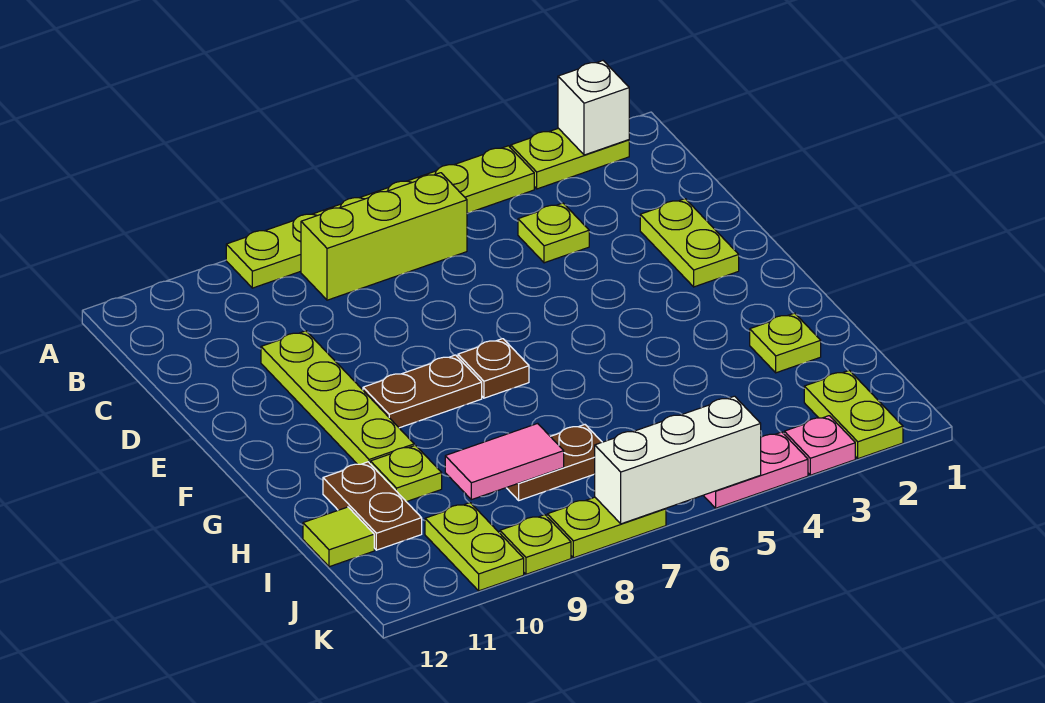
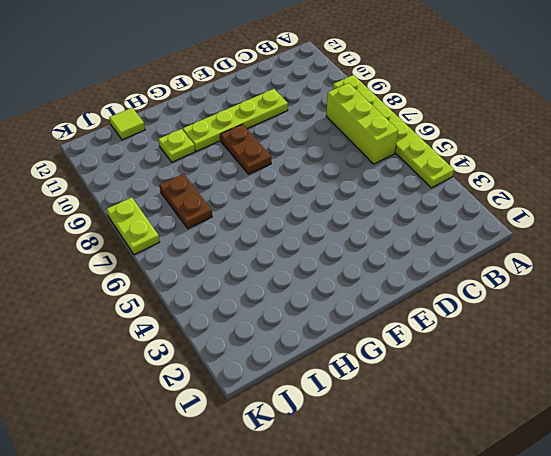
none -> lime plate A2:A3 level 1
none -> lime plate C4 level 1
none -> lime plate D2:E2 level 1

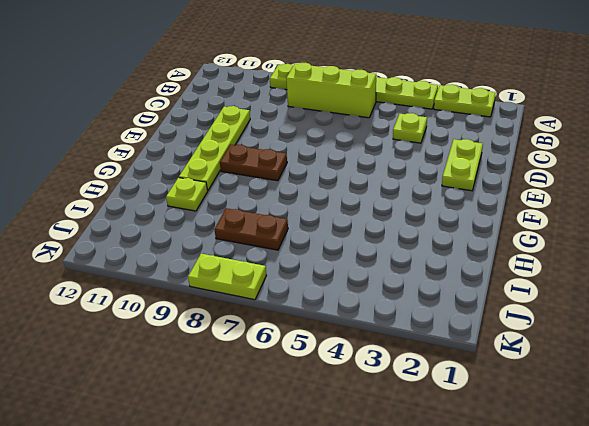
none -> brown plate F7 level 1
none -> lime plate H2 level 1
none -> brown plate H11:I11 level 1

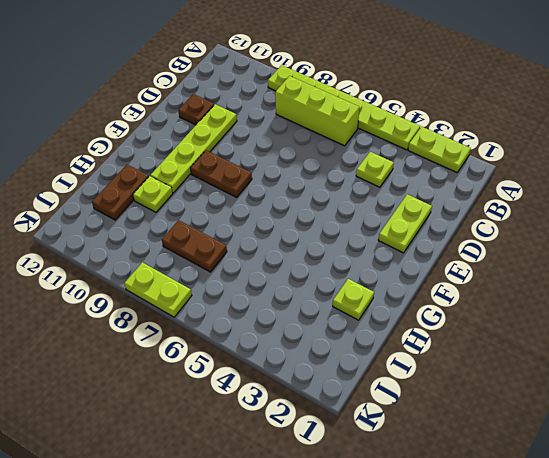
brown plate D11 level 1 -> brown plate F7 level 1
none -> lime tile I12 level 1
none -> lime plate J2:K2 level 1
none -> lime plate J10:K10 level 1

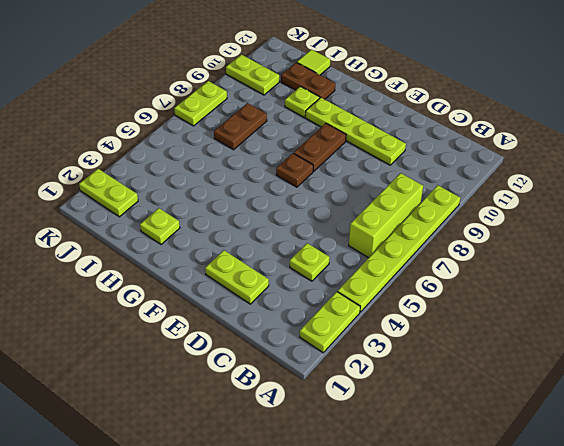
none -> pink plate K3 level 1
none -> pink plate K4:K5 level 1
none -> lime plate K9 level 1

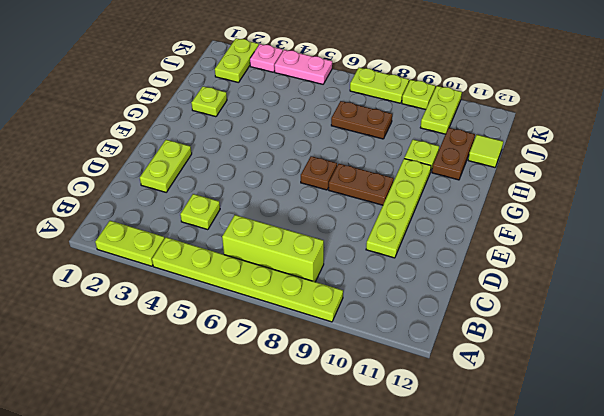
none -> white brick A2 level 2
none -> pink tile I8:I9 level 2
none -> white brick K5:K7 level 2

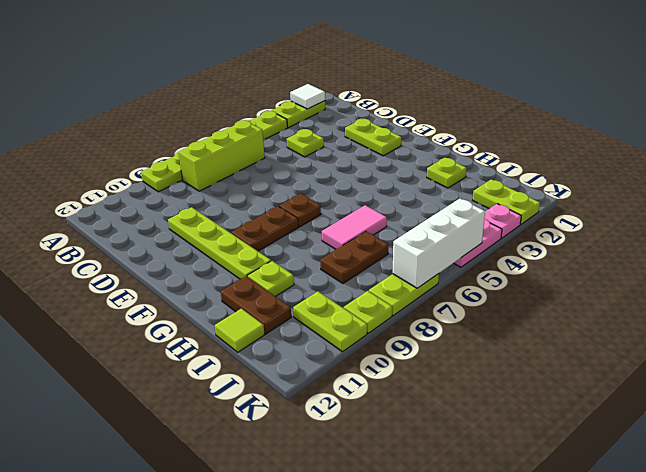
white tile A2 level 2 -> white brick A2 level 2
pink tile H6:H7 level 1 -> pink tile I8:I9 level 2

